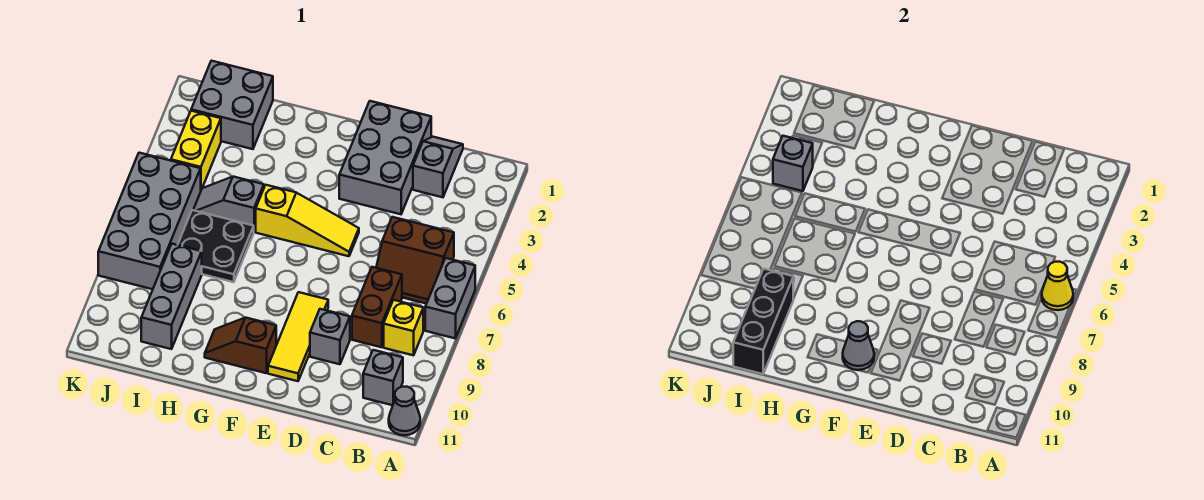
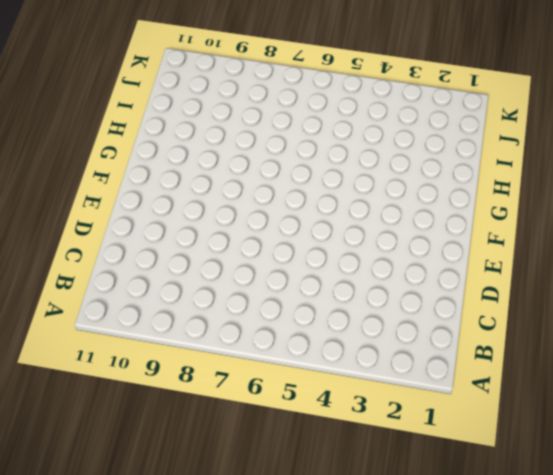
none -> grey brick A6:A7 level 1
none -> grey cone A11 level 1
none -> brown slope B5:C6 level 1 top 5

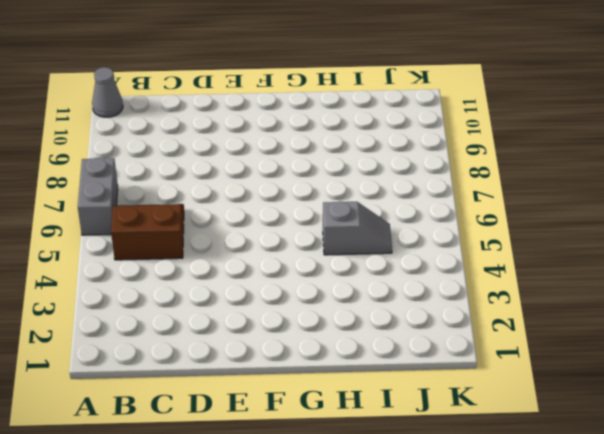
none -> yellow brick B8 level 1
none -> grey brick B10 level 1
none -> grey slope C1:C2 level 1 top 2

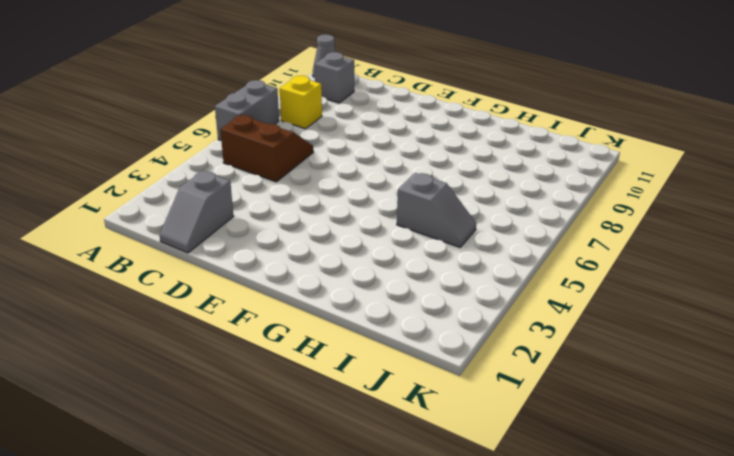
none -> brown brick C7:C8 level 1
none -> grey brick D1:E3 level 1
none -> grey brick D9 level 1

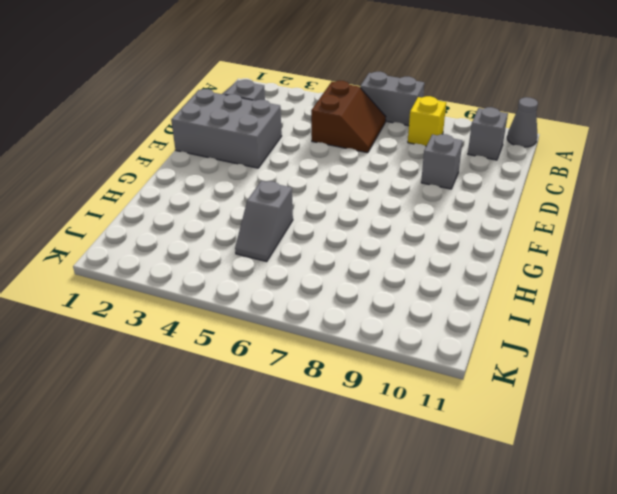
none -> brown brick C7:C8 level 1
none -> yellow slope E5:G5 level 1 top G
none -> yellow tile E8:E10 level 1

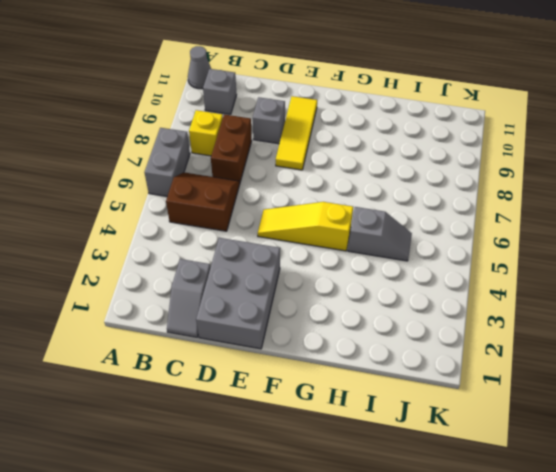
none -> brown slope F10:G10 level 1 top F
none -> black plate H6:I7 level 1
none -> grey brick I1:J2 level 1

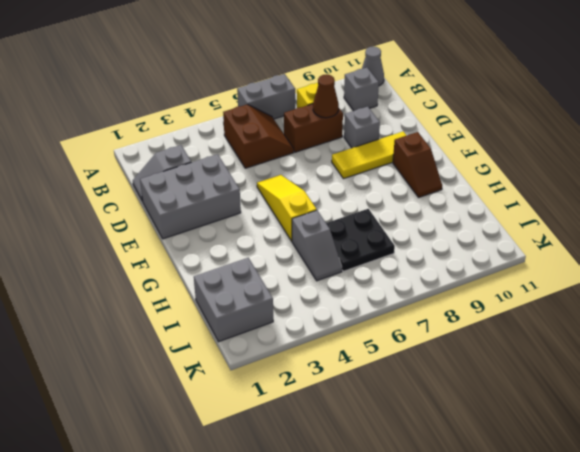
brown cone C8 level 2 -> none
none -> grey brick I8:I10 level 1
none -> yellow brick J3:J4 level 1
none -> grey brick J5:K8 level 1

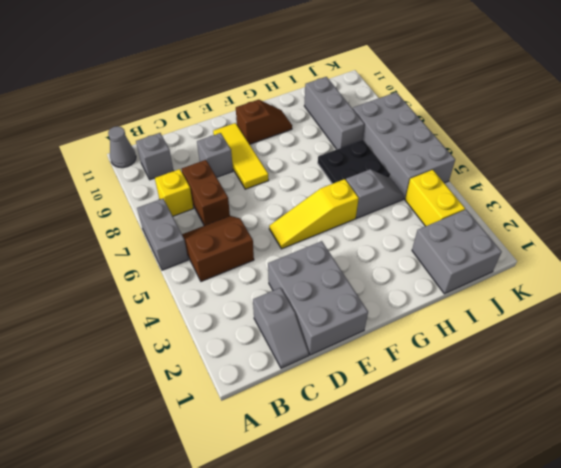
none -> yellow cone A6 level 2
none -> grey cone F10 level 2
none -> black brick I9:I11 level 2

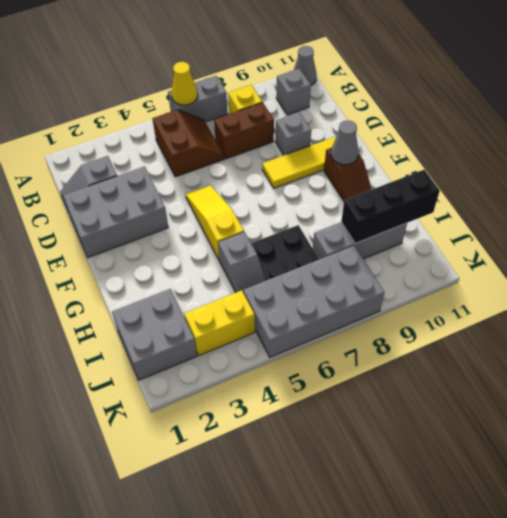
none -> grey brick J4 level 2

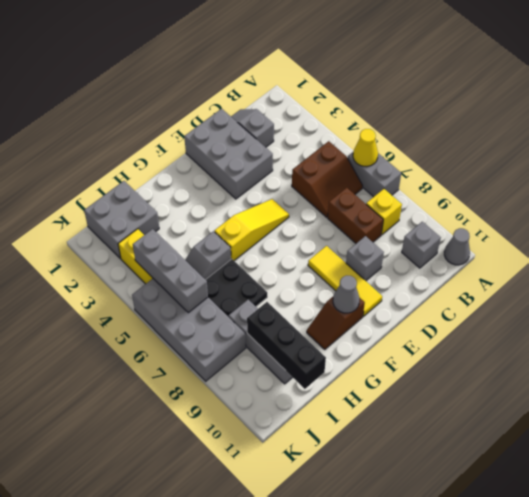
grey brick J4:J6 level 2 -> grey brick J4 level 2

